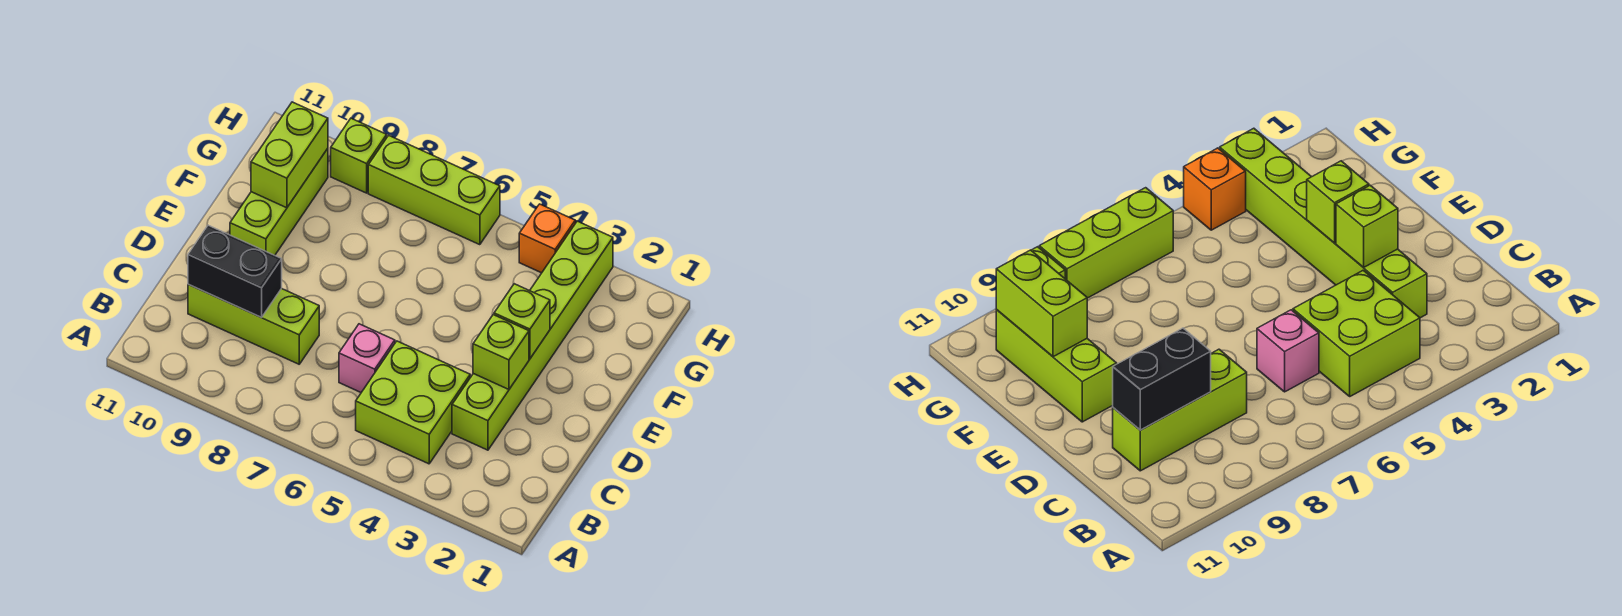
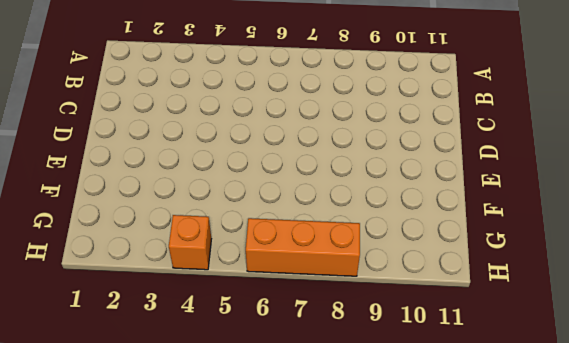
orange brick H6:H8 level 1 -> lime brick H6:H8 level 1
none -> lime brick B4:C5 level 1
none -> lime brick C3:H3 level 1
none -> pink brick C6 level 1

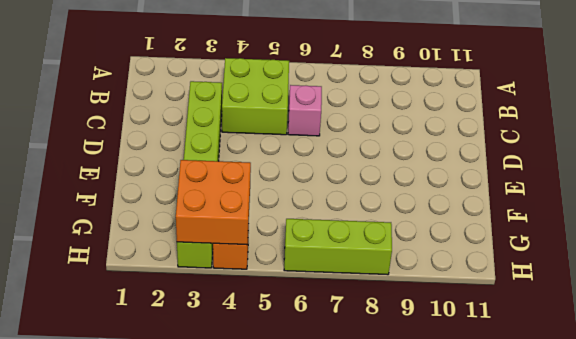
orange brick G3:H4 level 2 -> none
none -> lime brick C8:C10 level 1
none -> lime brick E10:G10 level 1
none -> lime brick H9 level 1

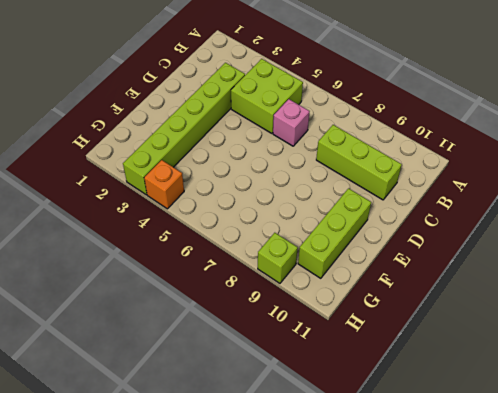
none -> lime brick H6:H8 level 1
none -> black brick C9:C10 level 2
none -> lime brick D3 level 2

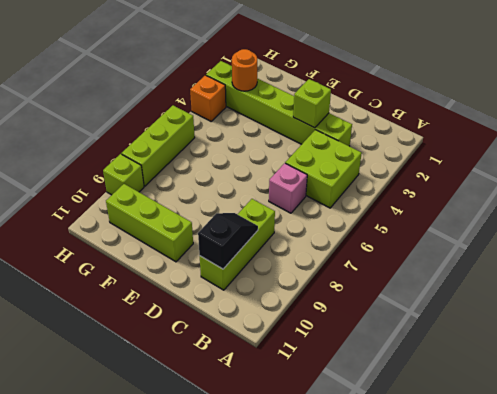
black slope C9:C10 level 2 top 10 -> black brick C9:C10 level 2
orange round brick G3 level 2 -> none
none -> lime brick E3 level 2
none -> lime brick F10:G10 level 2

